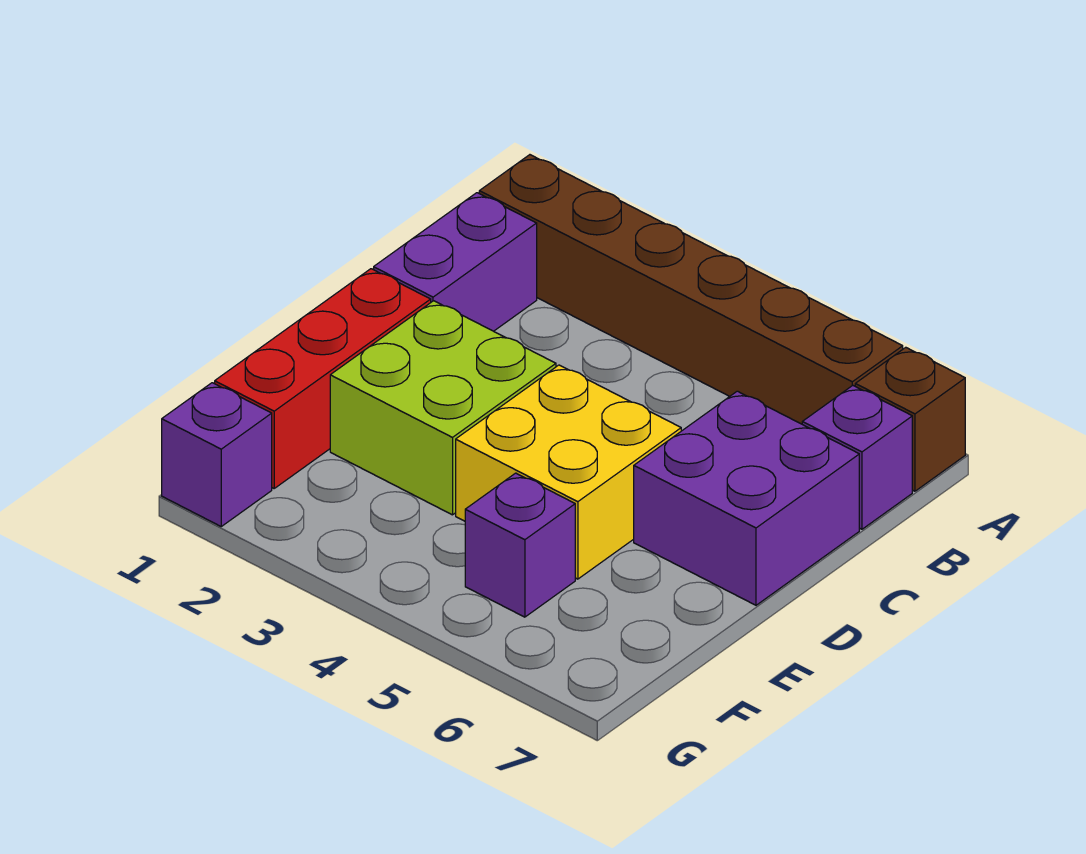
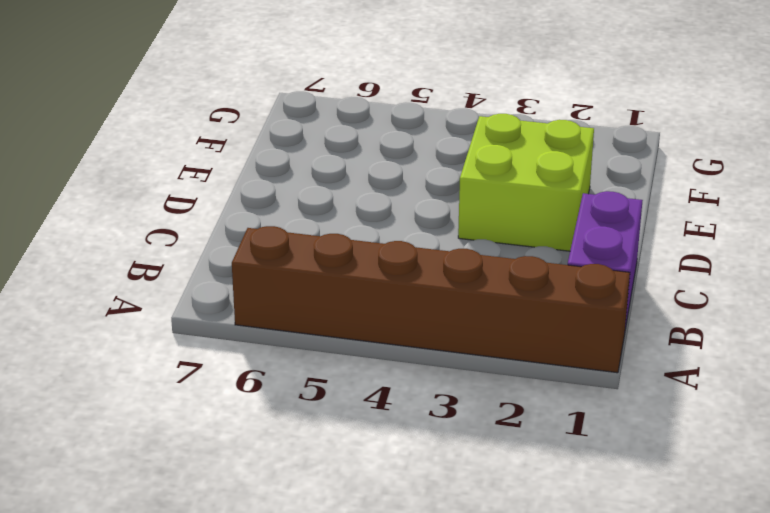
none -> brown brick A7 level 1
none -> purple brick B7 level 1

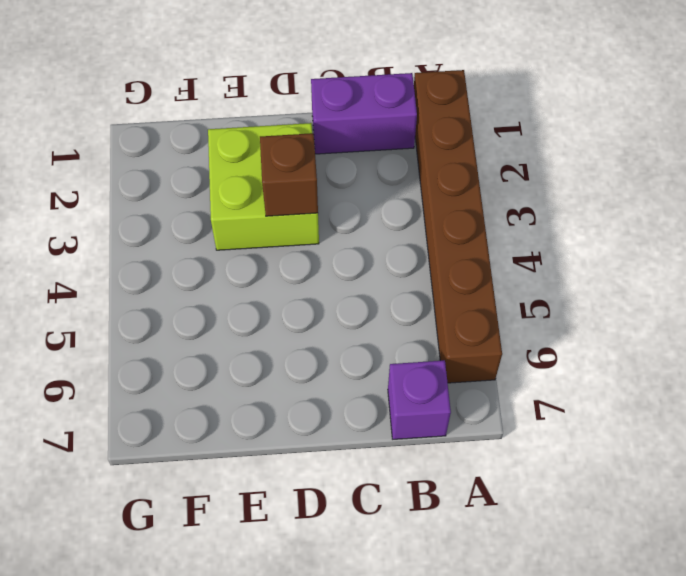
brown brick D3 level 2 -> brown brick A7 level 1
none -> purple brick C6:D7 level 1
none -> red brick D1:F1 level 1

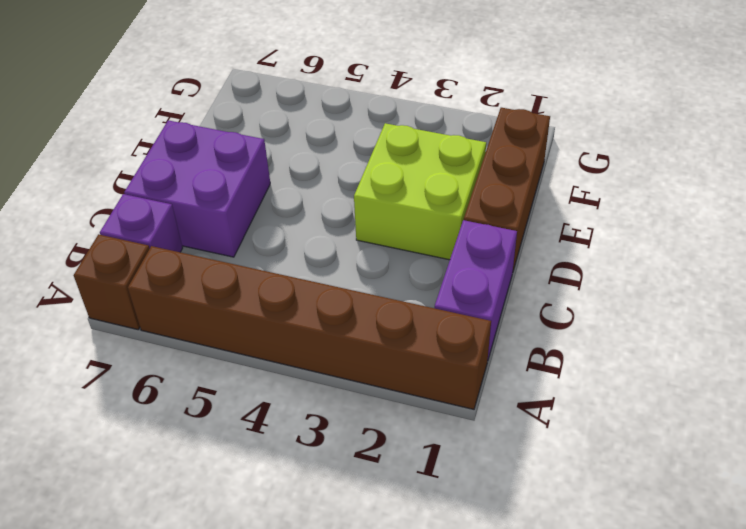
brown brick D1:F1 level 1 -> red brick D1:F1 level 1
none -> yellow brick D4:E5 level 1
none -> purple brick F5 level 1

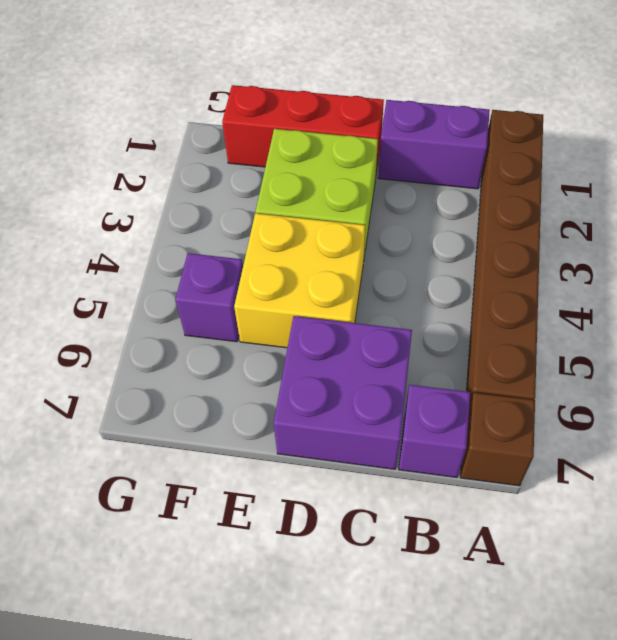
none -> purple brick G1 level 1

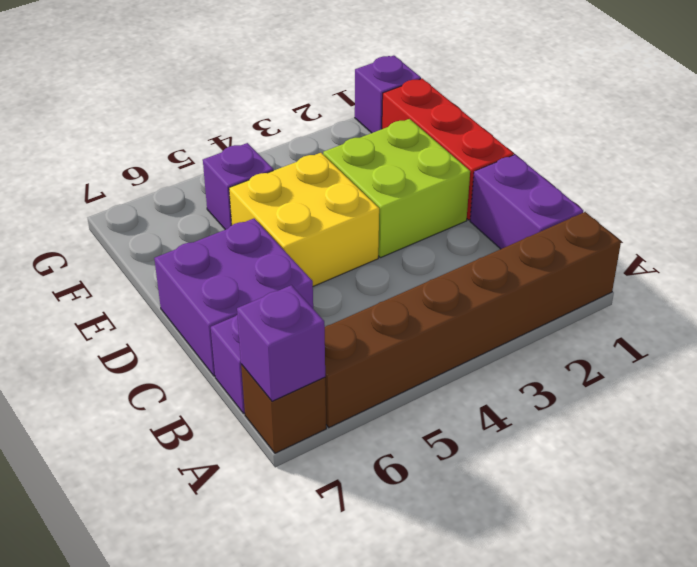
purple brick A7 level 2 -> none

